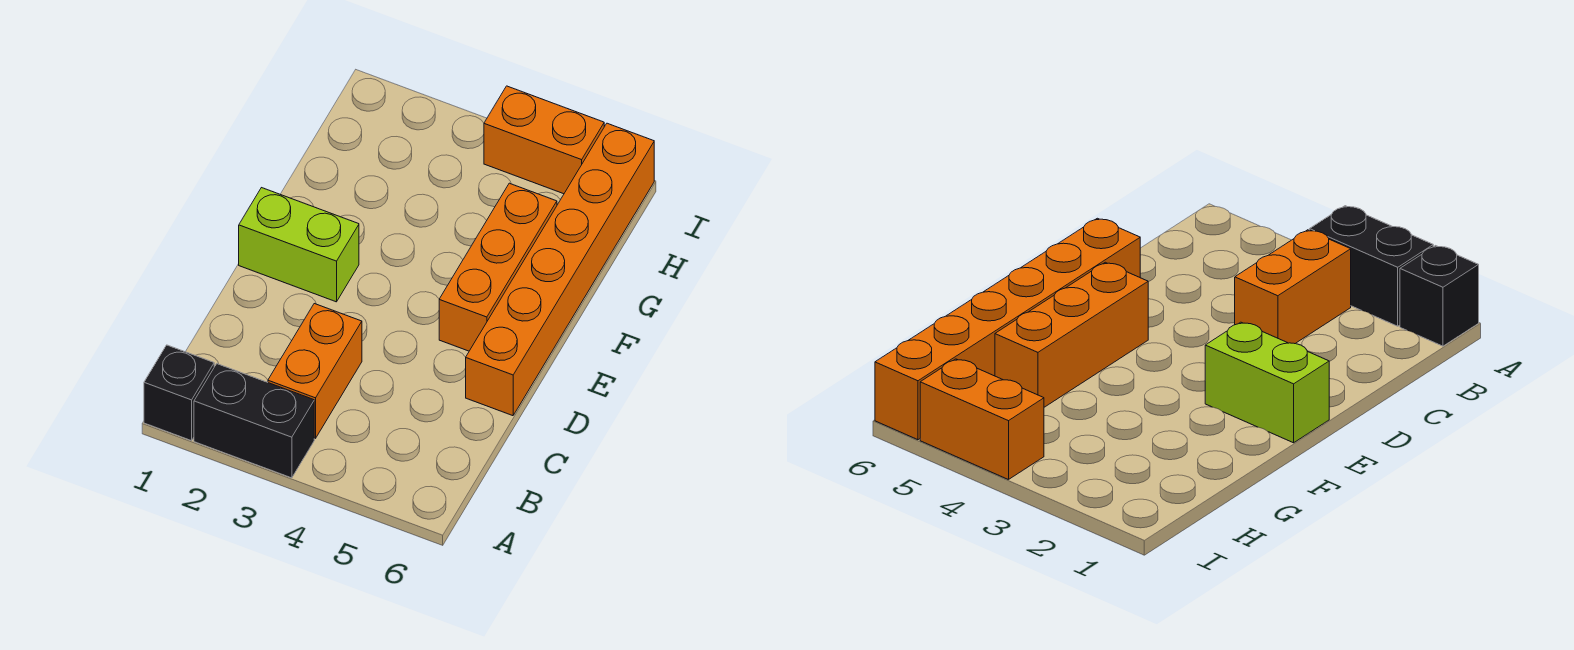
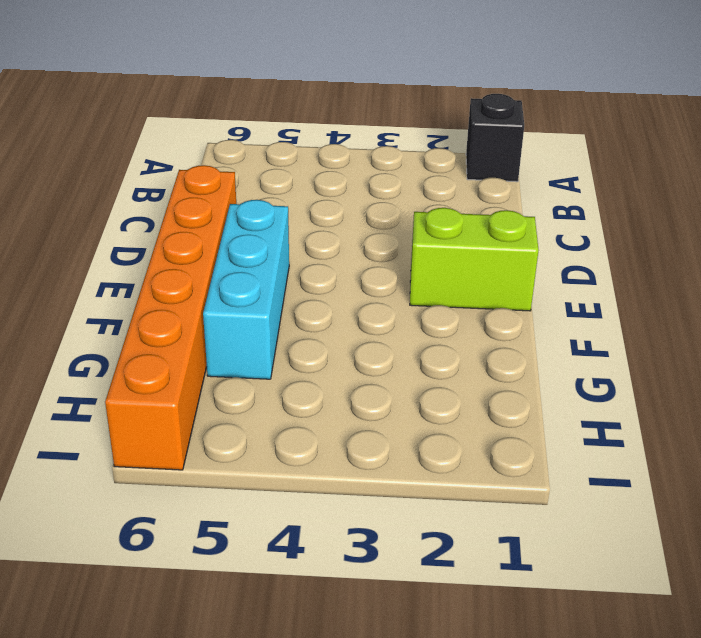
cyan brick E5:G5 level 1 -> orange brick E5:G5 level 1
none -> black brick A2:A3 level 1
none -> orange brick B3:C3 level 1

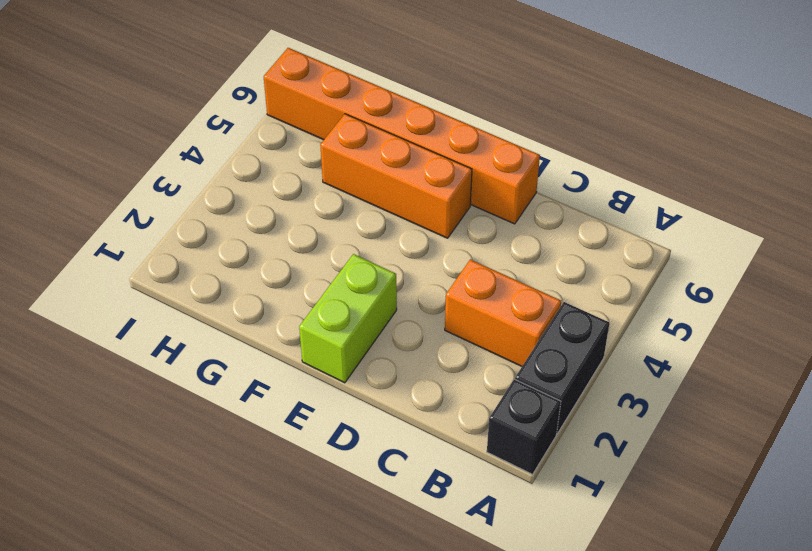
none -> orange brick I4:I5 level 1

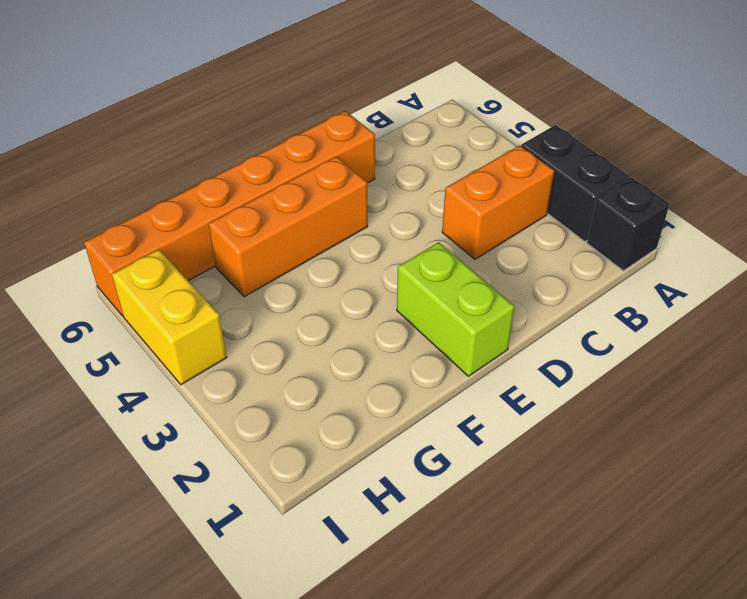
yellow brick I4:I5 level 1 -> orange brick I4:I5 level 1

